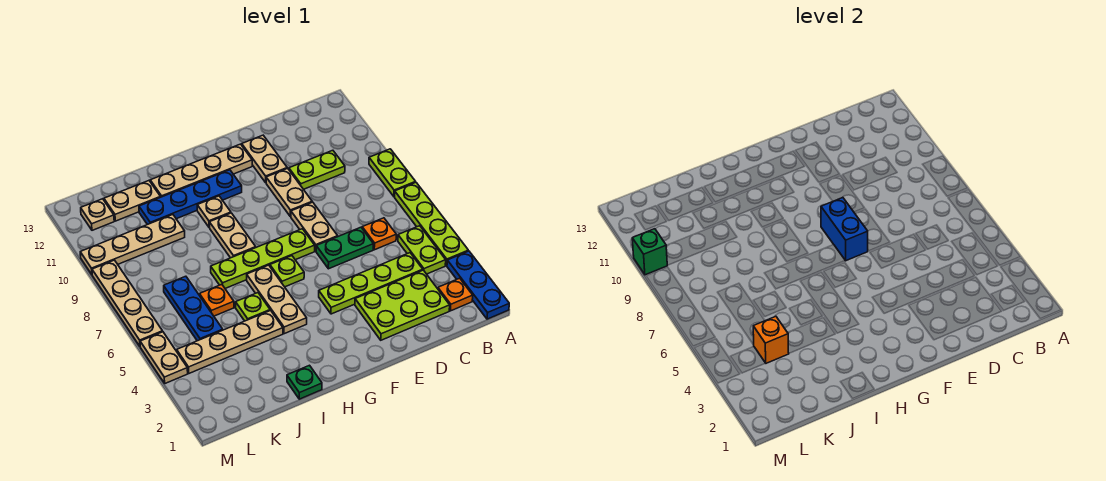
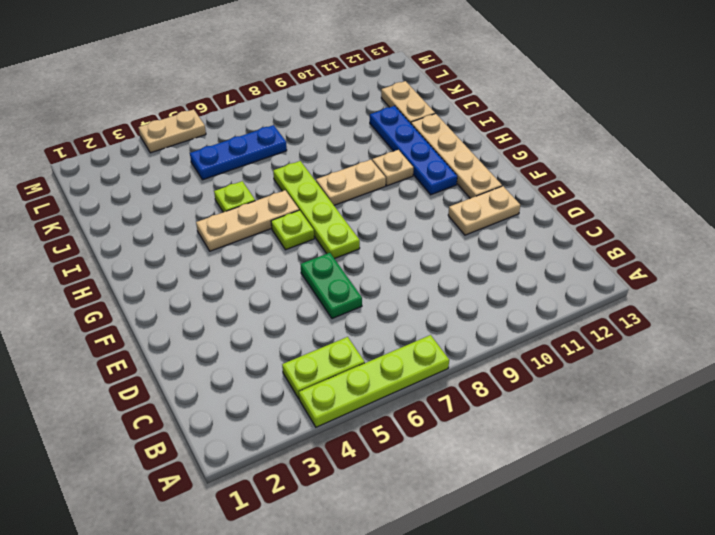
none -> blue plate A1:A3 level 1
none -> lime plate A8:A9 level 1
none -> orange plate B2 level 1
none -> lime plate C2:E3 level 1

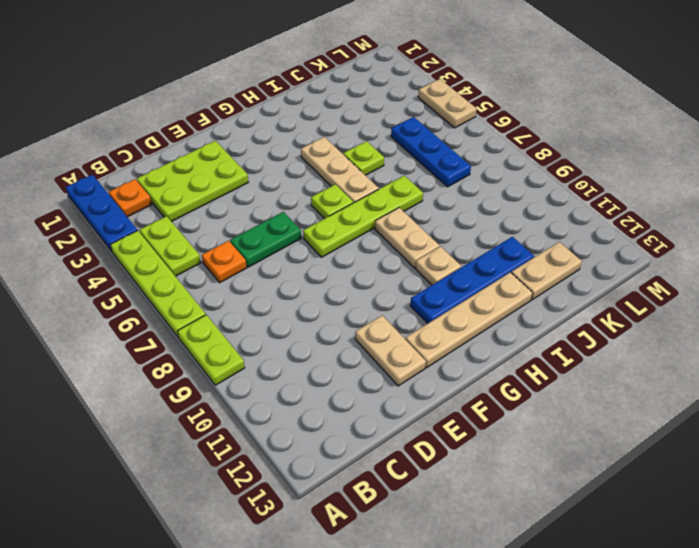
none -> lime plate C4:F4 level 1
none -> lime plate C10:D10 level 1
none -> tan plate E7:E8 level 1
none -> tan plate E9:E10 level 1

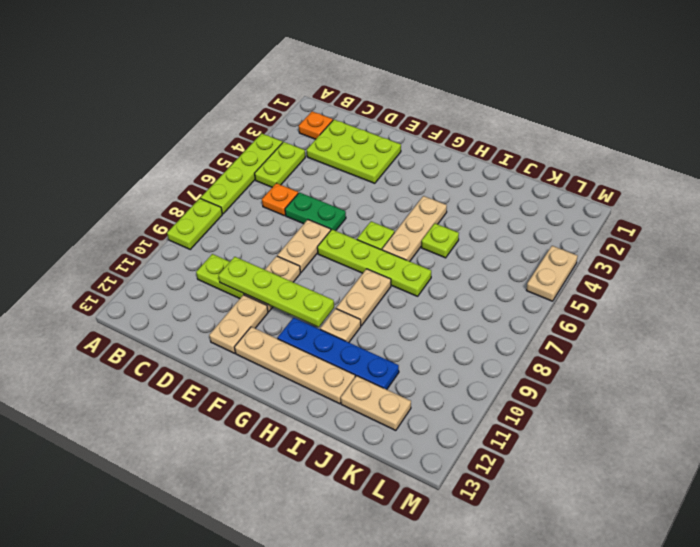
lime plate D10:G10 level 2 -> lime plate C4:F4 level 1
none -> blue plate A1:A3 level 1
none -> green plate I1 level 1
none -> tan plate I4:L4 level 1
none -> orange plate J6 level 1

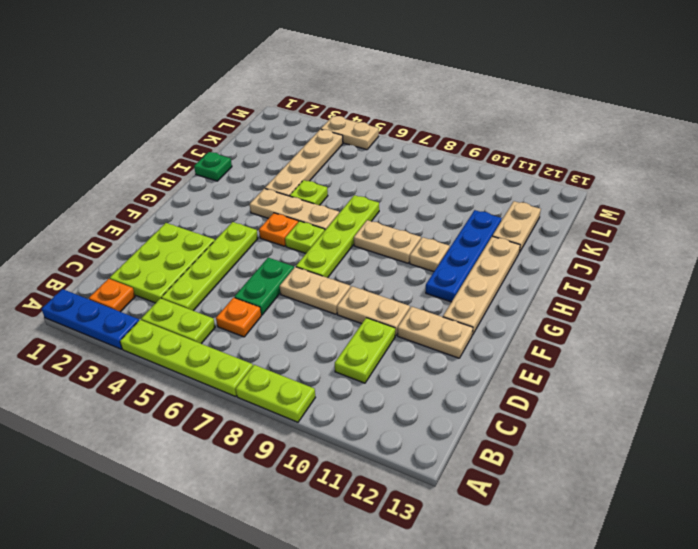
orange plate G5 level 1 -> orange plate J6 level 1
none -> tan plate J10:M10 level 1
none -> blue plate K5:K7 level 1
none -> tan plate L12 level 1
none -> tan plate M6:M9 level 1

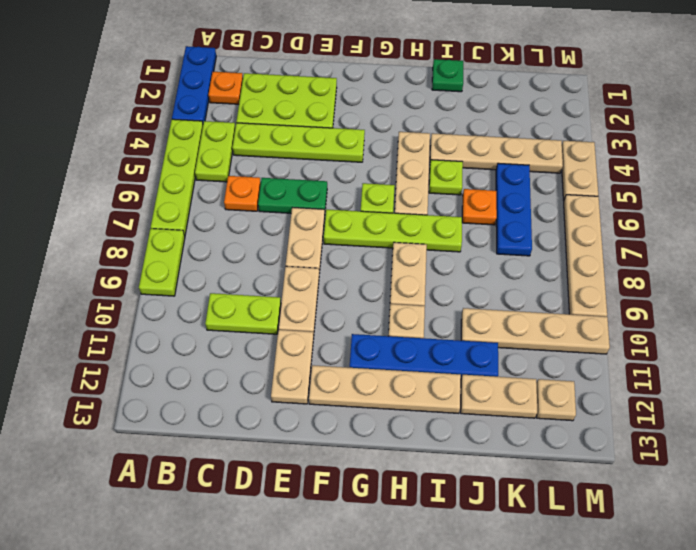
none -> blue brick F7:F8 level 2
none -> orange brick K4 level 2
none -> green brick M10 level 2

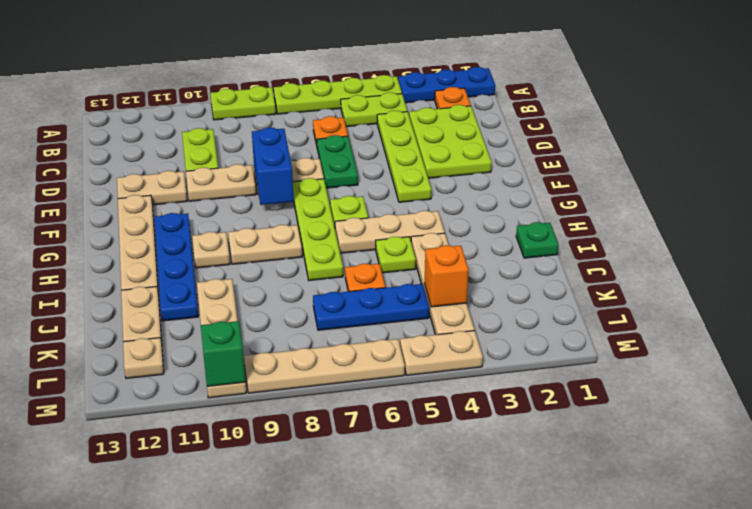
blue brick E8:F8 level 2 -> blue brick F7:F8 level 2

